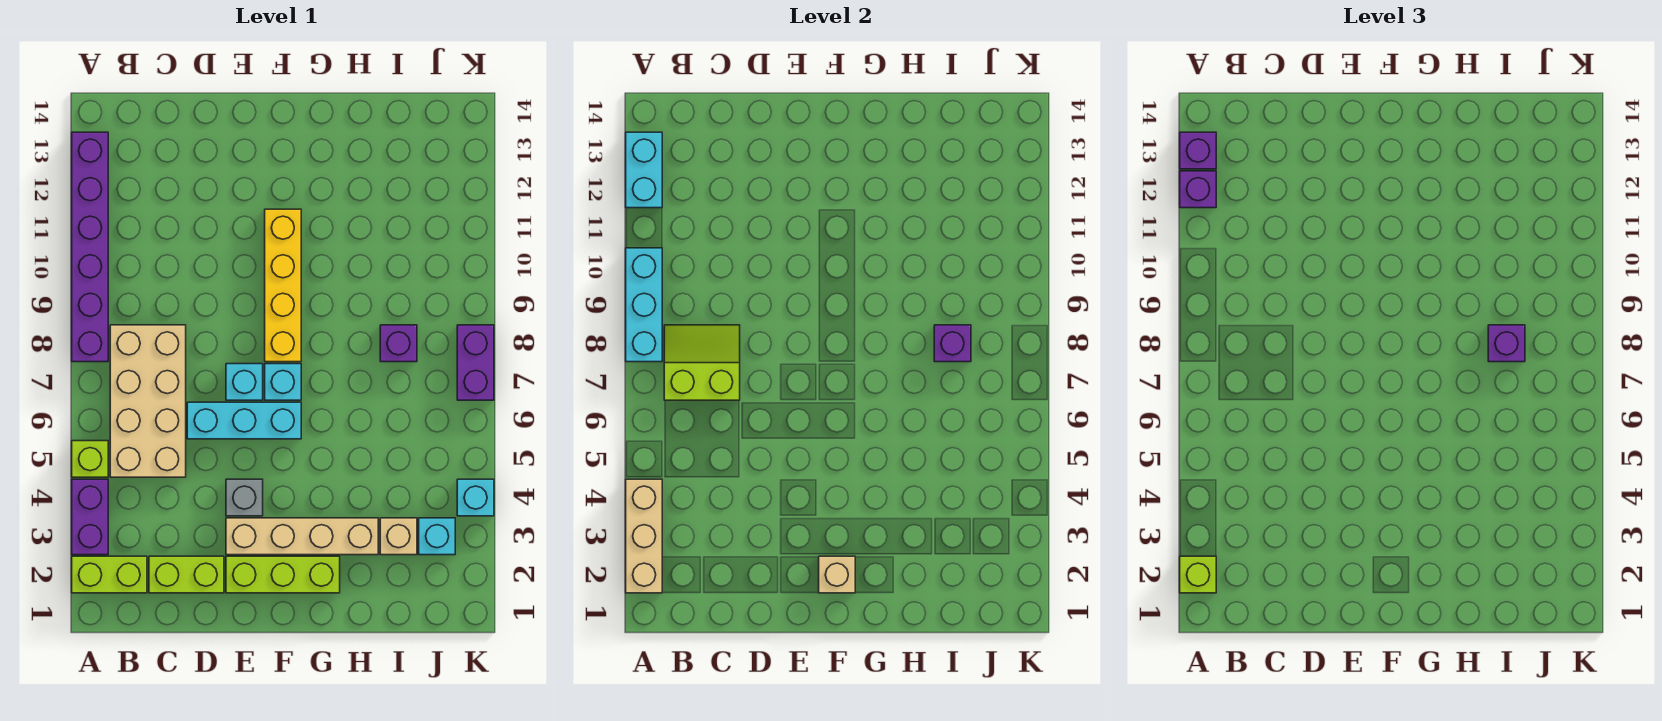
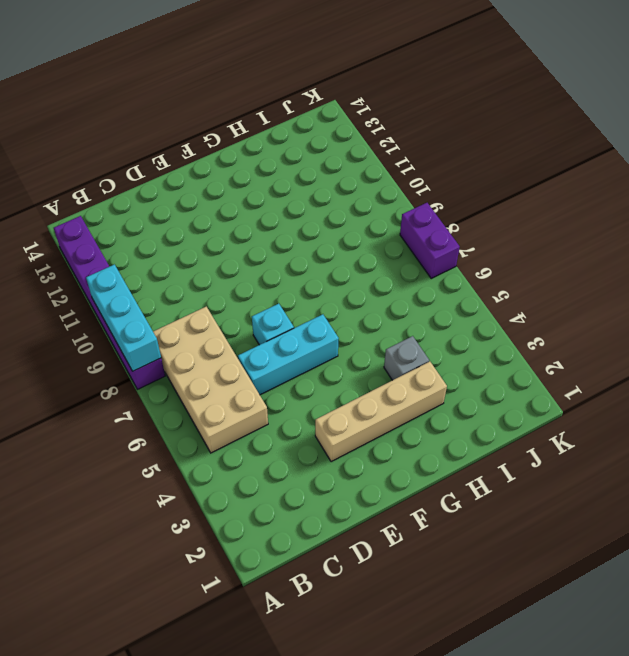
grey brick H4 level 1 -> grey brick E4 level 1
none -> lime brick A2:B2 level 1
none -> purple brick A3:A4 level 1
none -> lime brick A5 level 1

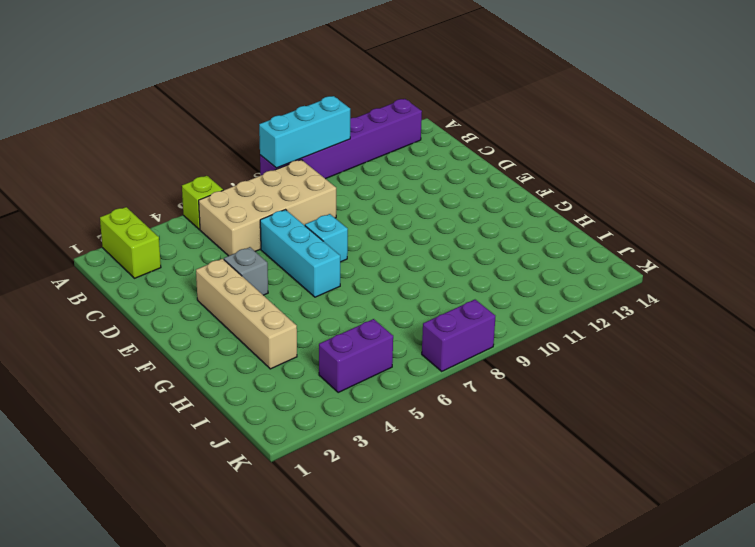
purple brick J4:J5 level 1 -> purple brick A3:A4 level 1
none -> lime brick C2:D2 level 1
none -> lime brick E2:G2 level 1
none -> cyan brick F7 level 1

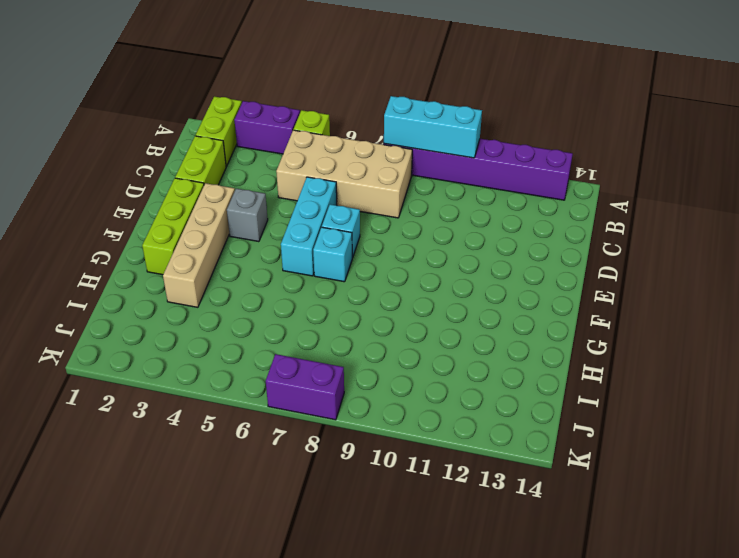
none -> yellow brick F8:F11 level 1
none -> tan brick I3 level 1
none -> purple brick I8 level 1

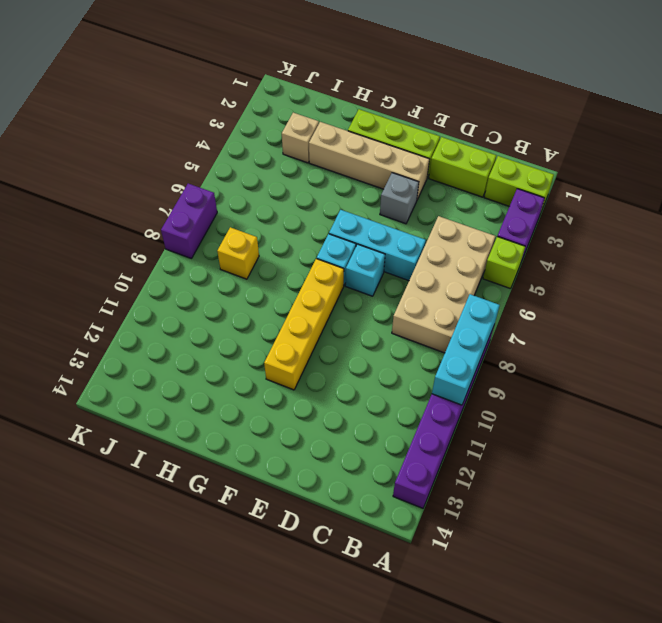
yellow brick I8 level 1 -> purple brick I8 level 1
none -> cyan brick J3 level 1
none -> cyan brick K4 level 1
none -> tan brick A2:A4 level 2

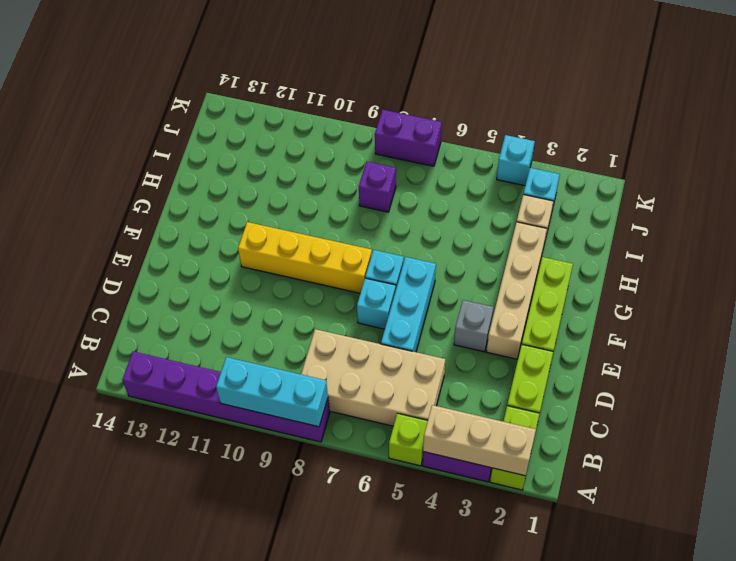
none -> cyan brick A12:A13 level 2
none -> lime slope B7:C8 level 2 top 7
none -> tan brick F2 level 2

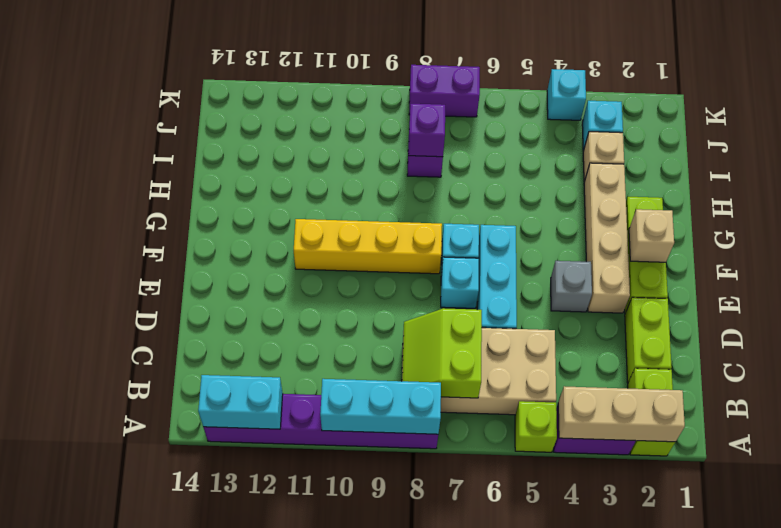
none -> lime brick A2 level 3
none -> purple brick A12 level 3
none -> purple brick A13 level 3

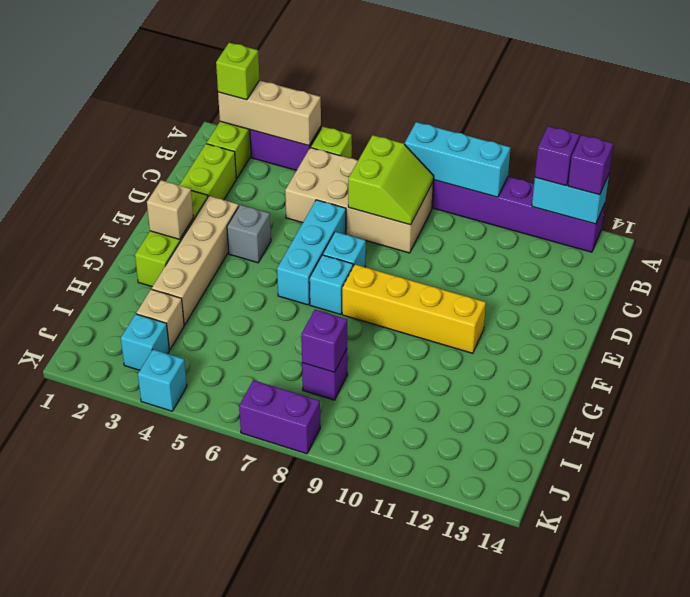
none -> purple brick I8 level 3

